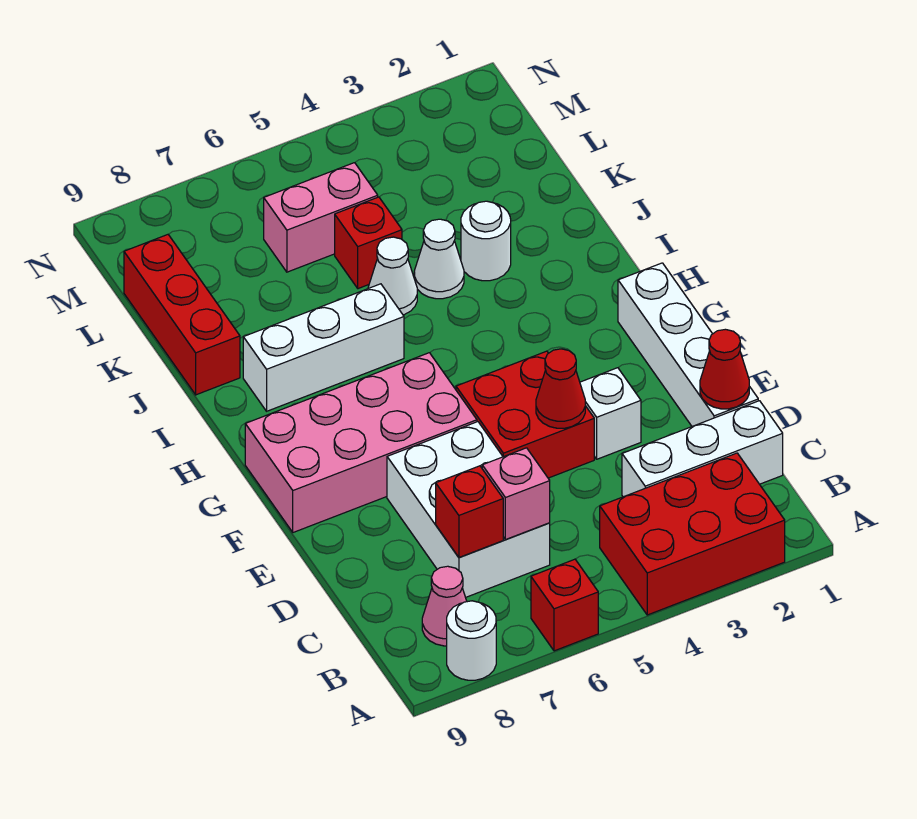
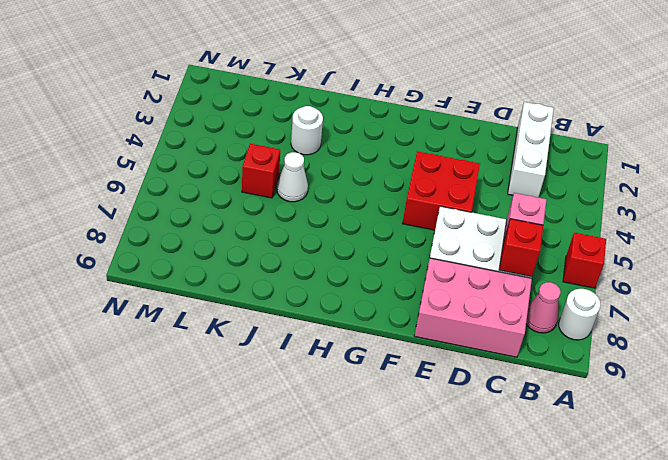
pink brick C8:E9 level 1 -> none
none -> red brick A2:B4 level 1
none -> white brick D1:G1 level 1
none -> white brick E3 level 1

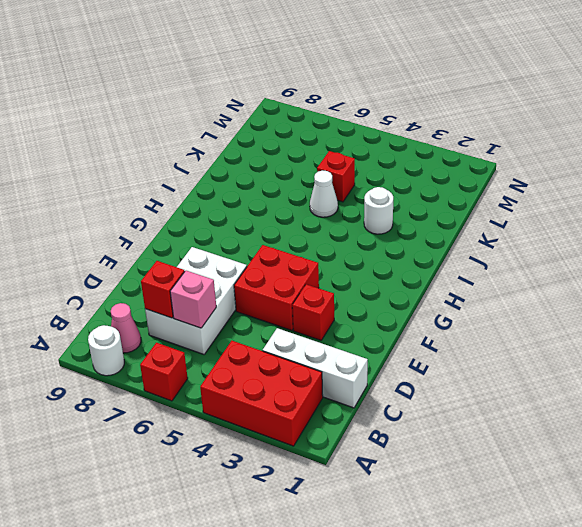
red brick E3 level 1 -> white brick E3 level 1
none -> white brick D1:G1 level 1
none -> pink brick F6:G9 level 1
none -> white brick I6:I8 level 1

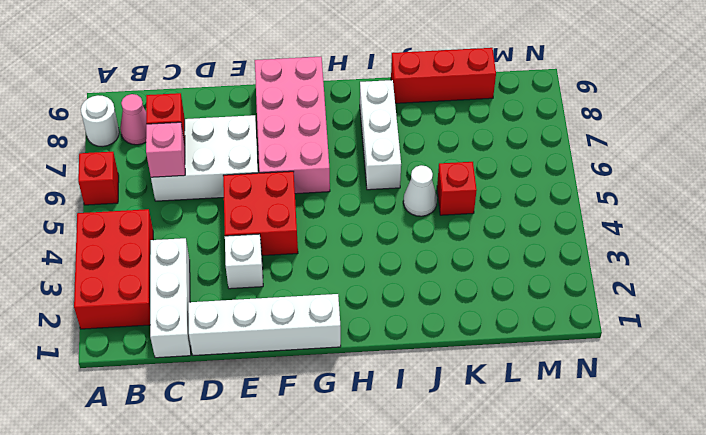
none -> white round brick J3 level 1
none -> white cone J4 level 1
none -> pink brick L5:L6 level 1

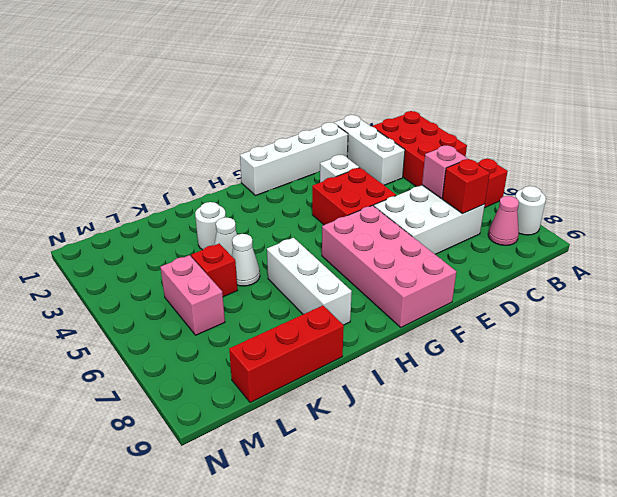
none -> red cone D1 level 2
none -> red cone E4 level 2

